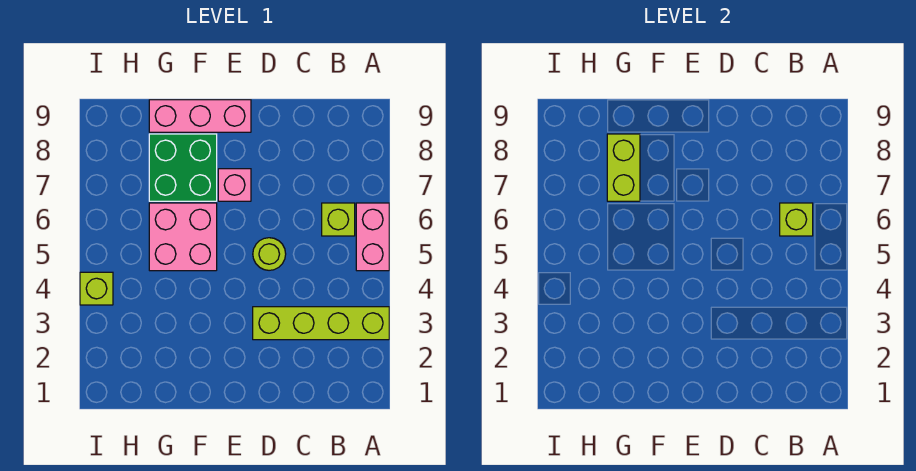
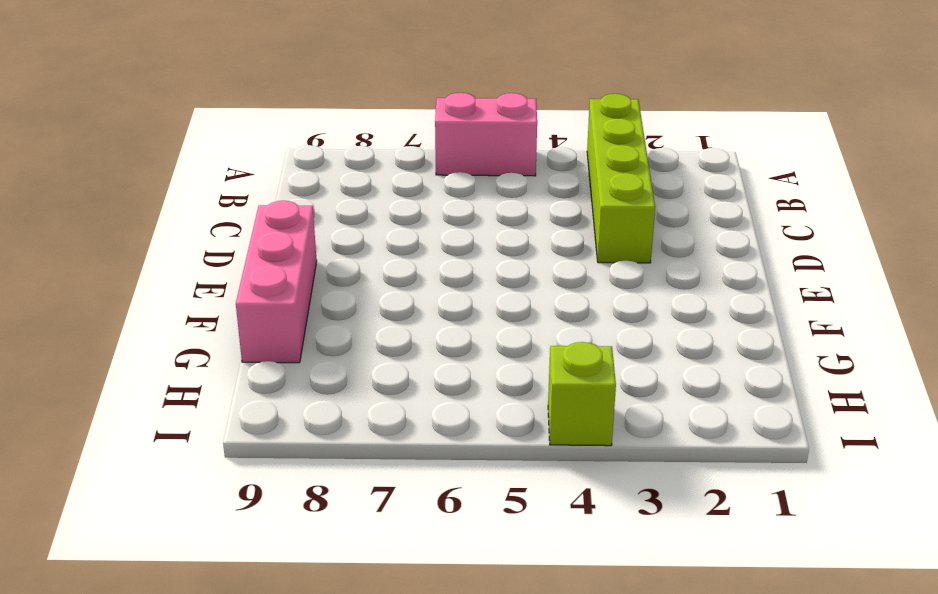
none -> lime brick B6 level 1
none -> lime round brick D5 level 1

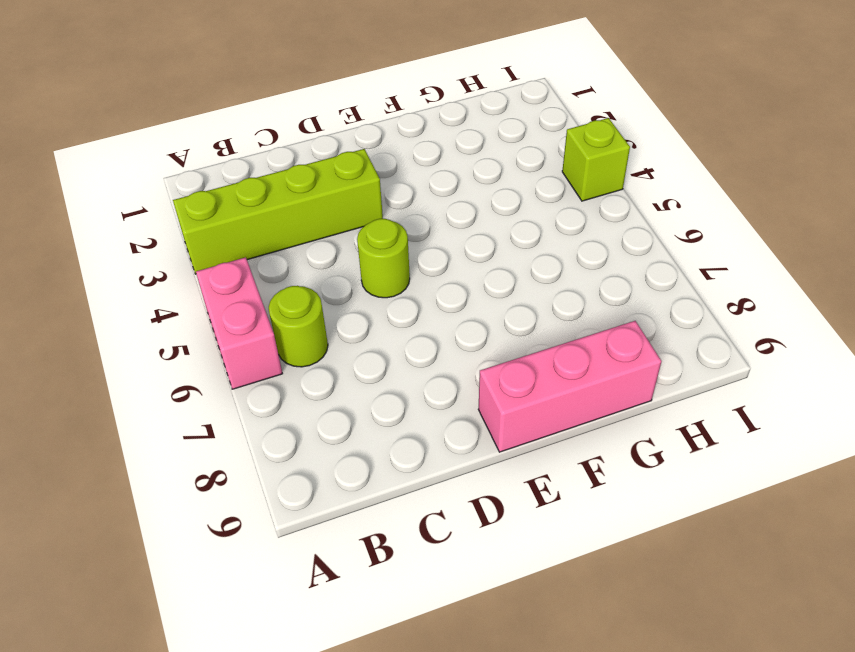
lime round brick B6 level 1 -> lime brick B6 level 1
none -> pink brick E7 level 1
none -> pink brick F5:G6 level 1

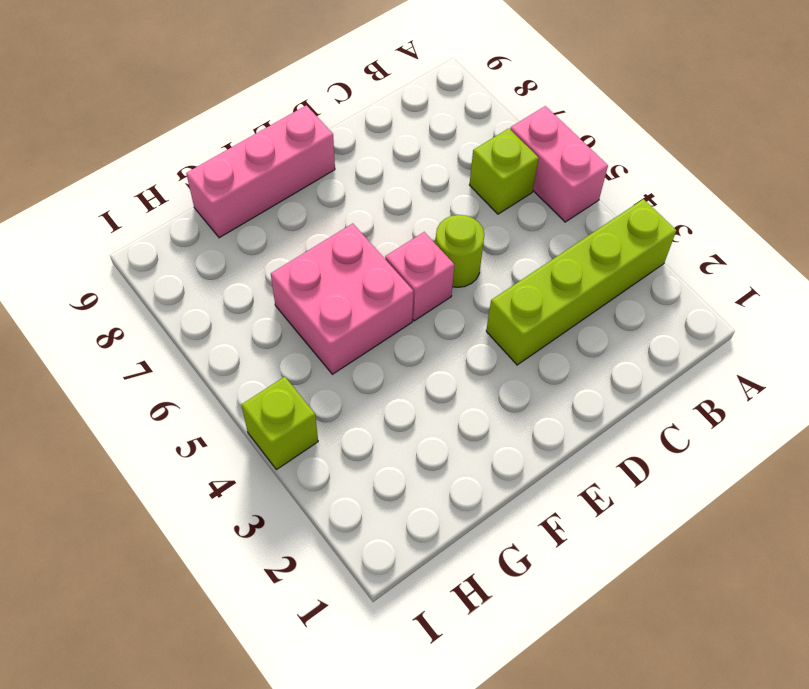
pink brick E5 level 1 -> pink brick E7 level 1
none -> green brick F7:G8 level 1
none -> lime brick B6 level 2

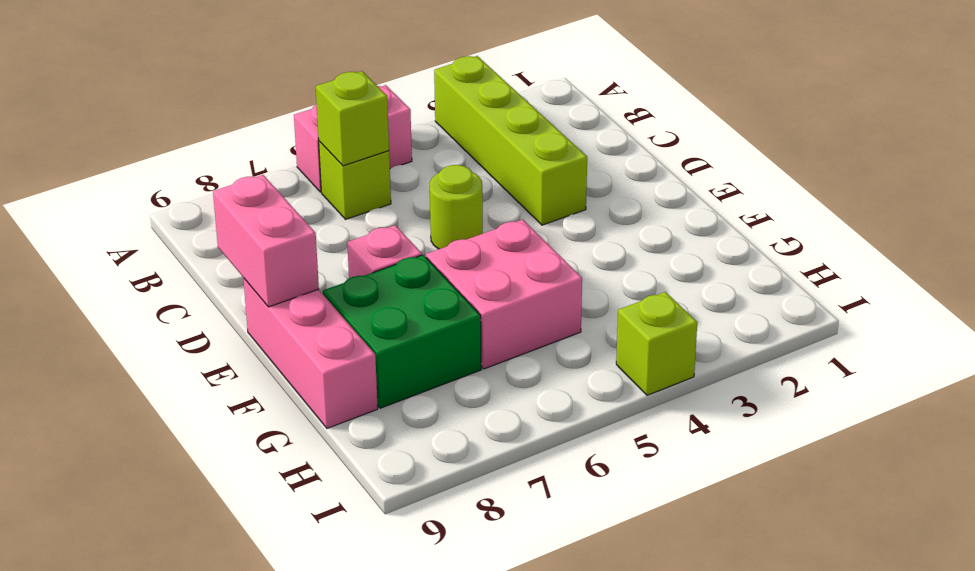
pink brick D9:E9 level 2 -> none
none -> lime brick G7:G8 level 2

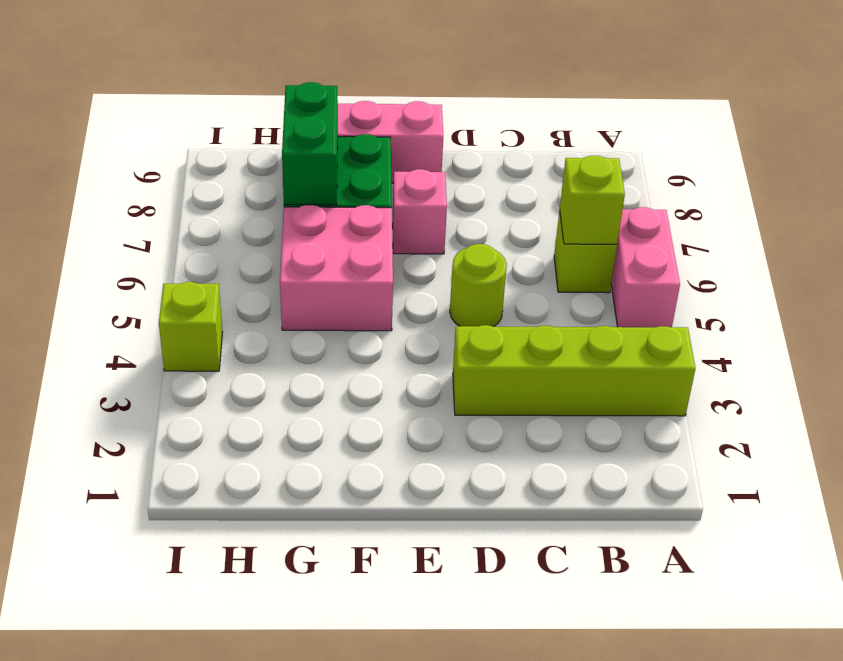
green brick G7:G8 level 2 -> lime brick G7:G8 level 2

